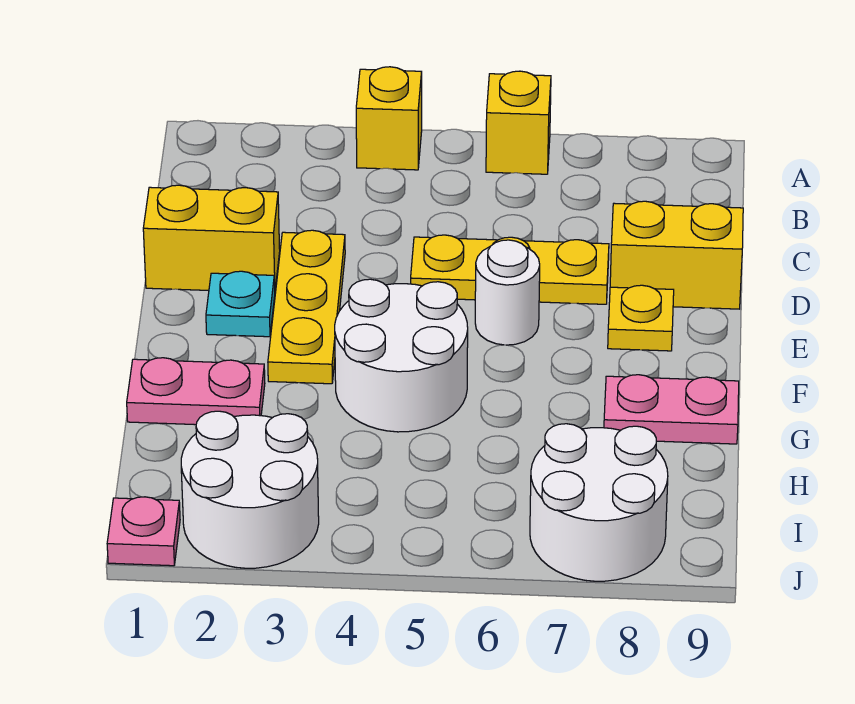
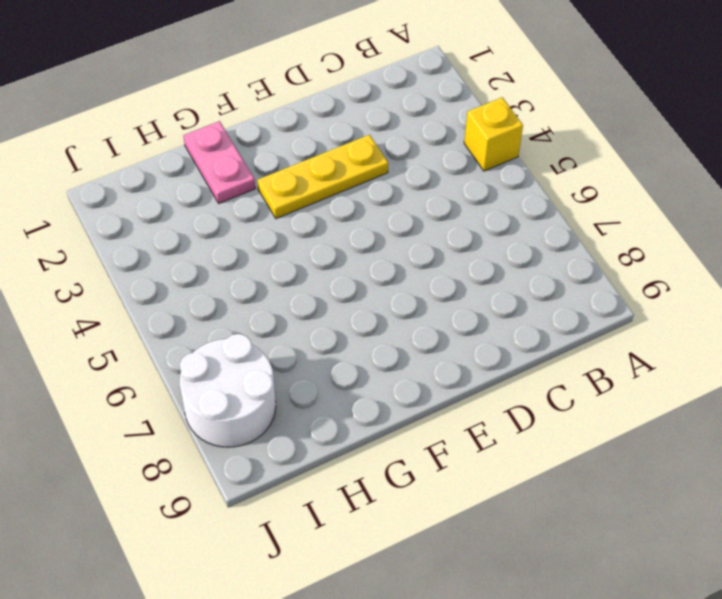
none -> yellow brick A6 level 1
none -> yellow brick D1:D2 level 1
none -> yellow plate D5:D7 level 1

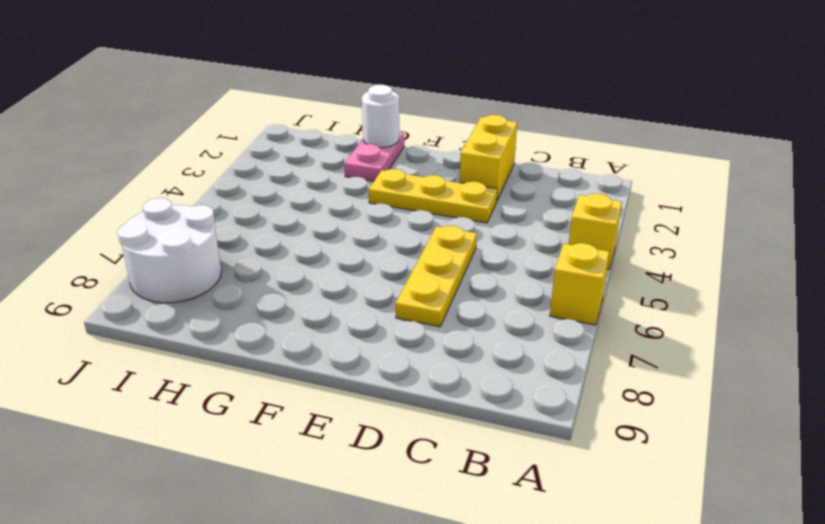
white round brick G1 level 2 -> white round brick E6 level 1
none -> yellow brick D8:D9 level 1
none -> cyan plate E2 level 1
none -> yellow plate E8 level 1

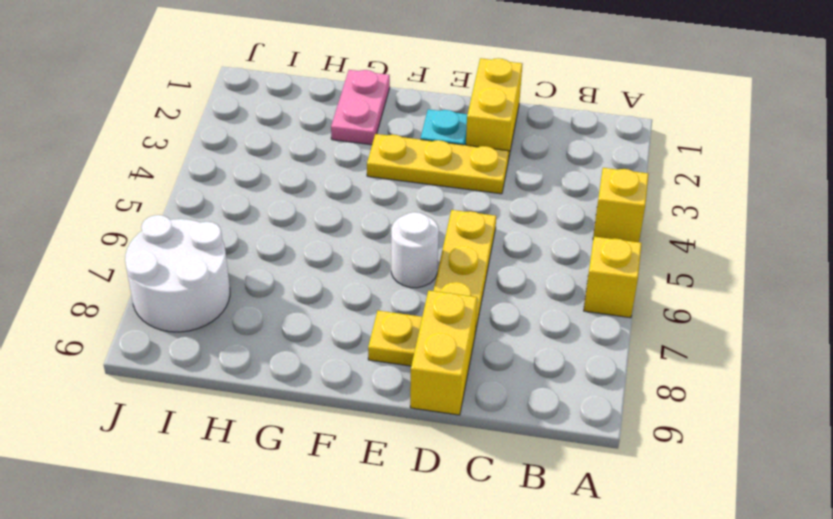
none -> white round brick F4:G5 level 1
none -> pink plate G8:G9 level 1
none -> white round brick I2:J3 level 1

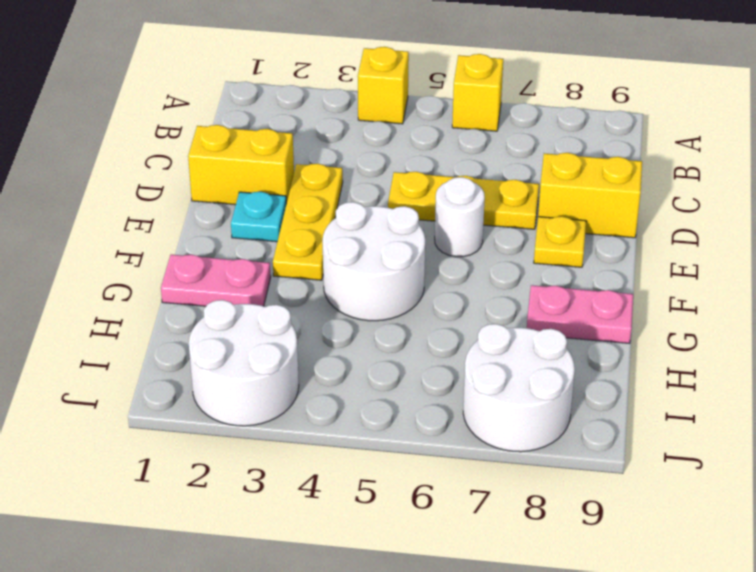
none -> pink plate J1 level 1

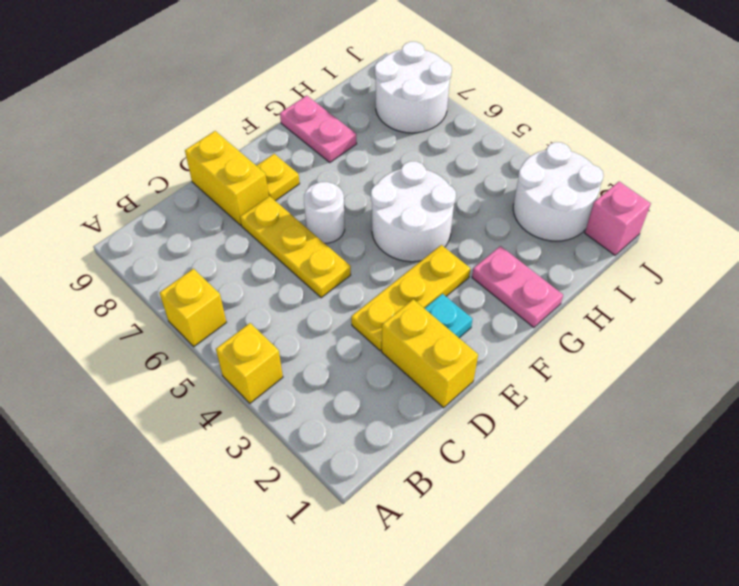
pink brick J1 level 1 -> pink plate J1 level 1

